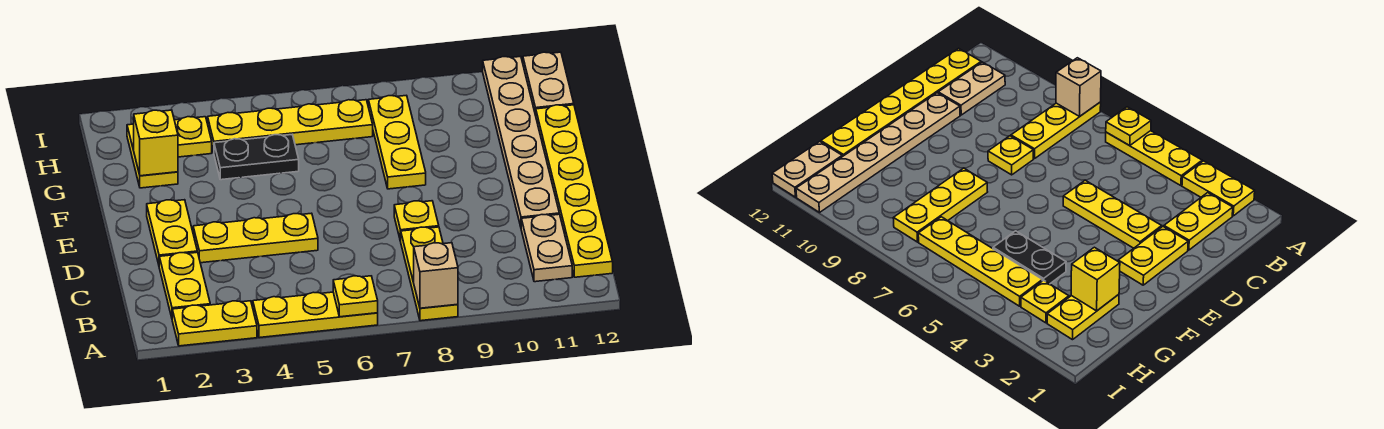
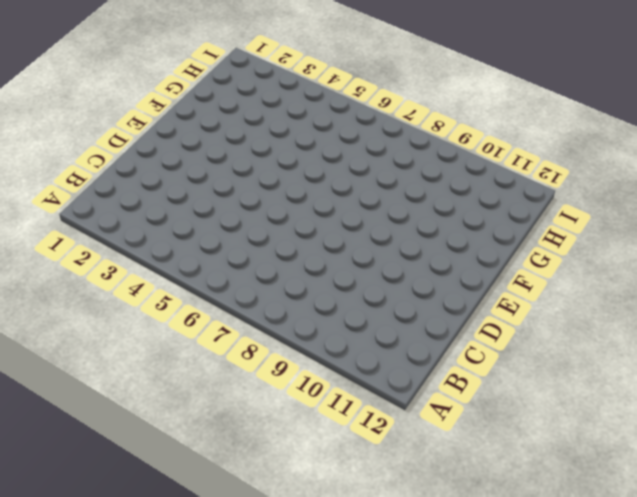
none -> yellow plate A2:A3 level 1
none -> yellow plate A4:A6 level 1
none -> yellow plate A8:C8 level 1

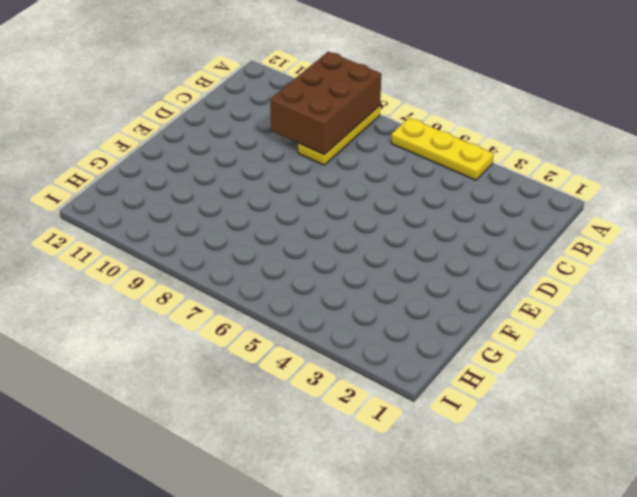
brown brick A8:C9 level 2 -> tan brick A8 level 2
none -> yellow plate A2:A3 level 1
none -> yellow plate B2:C2 level 1
none -> tan plate B11:C11 level 1

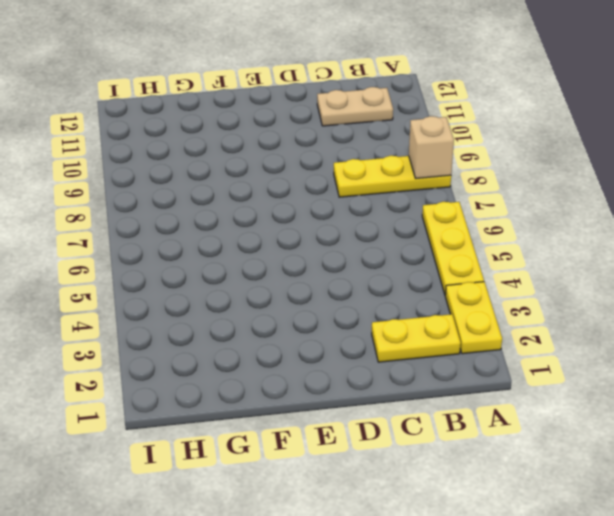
none -> yellow plate B12:G12 level 1
none -> yellow plate D2:E2 level 1
none -> yellow plate D3:D5 level 1

